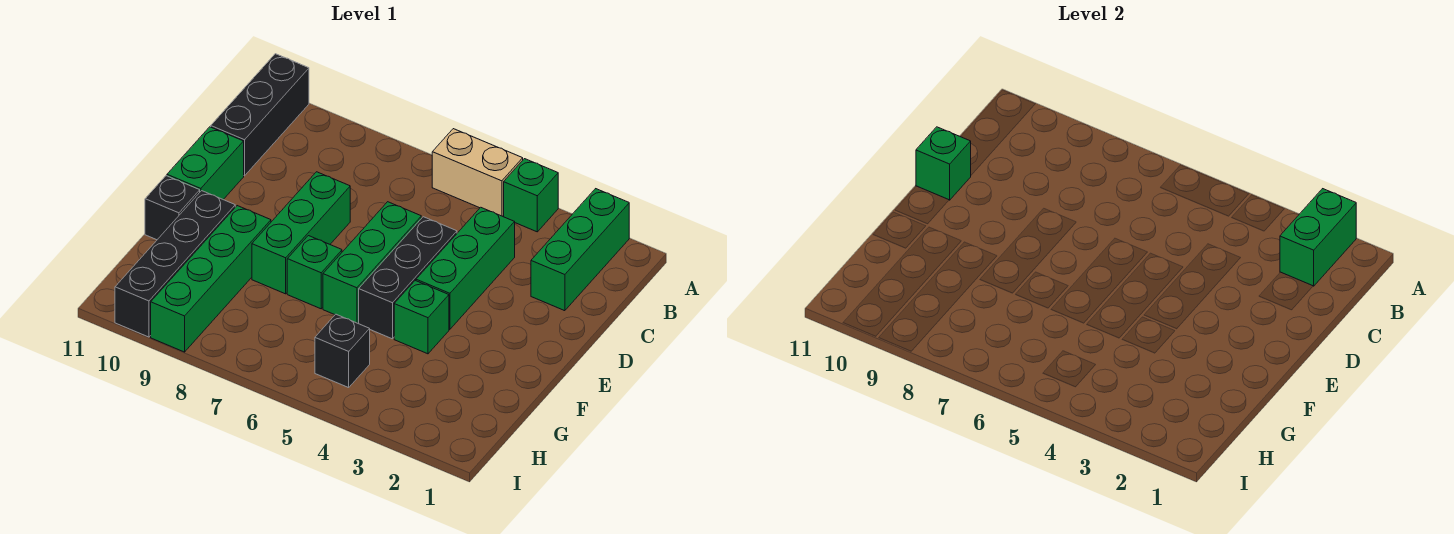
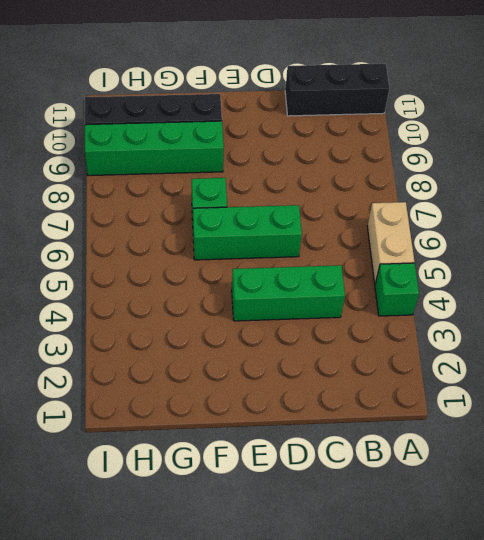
none -> green brick A2:C2 level 1
none -> black brick D5:F5 level 1
none -> green brick D8:F8 level 1

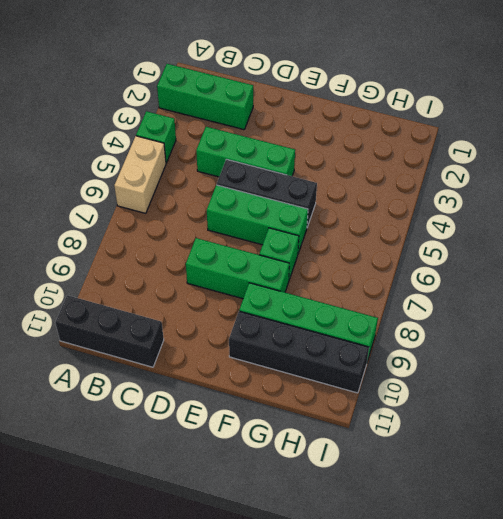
none -> green brick D11:E11 level 1
none -> green brick F4 level 1
none -> black brick F11 level 1

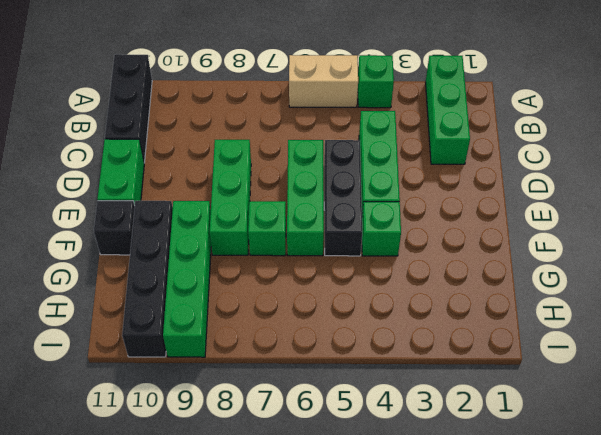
none -> black brick H5 level 1
none -> green brick A2:B2 level 2
none -> green brick D11 level 2

